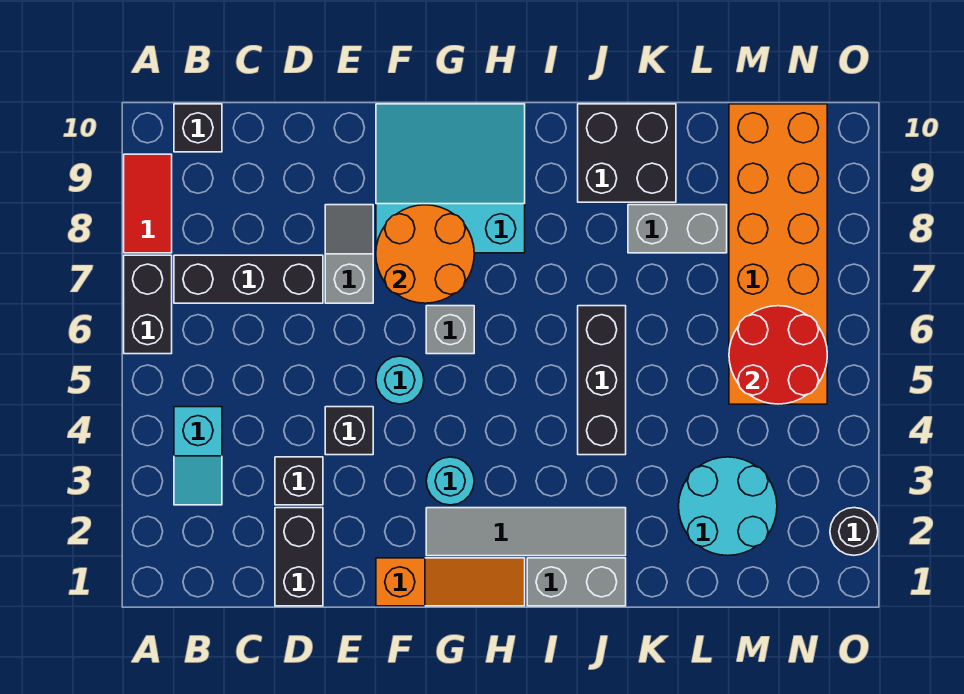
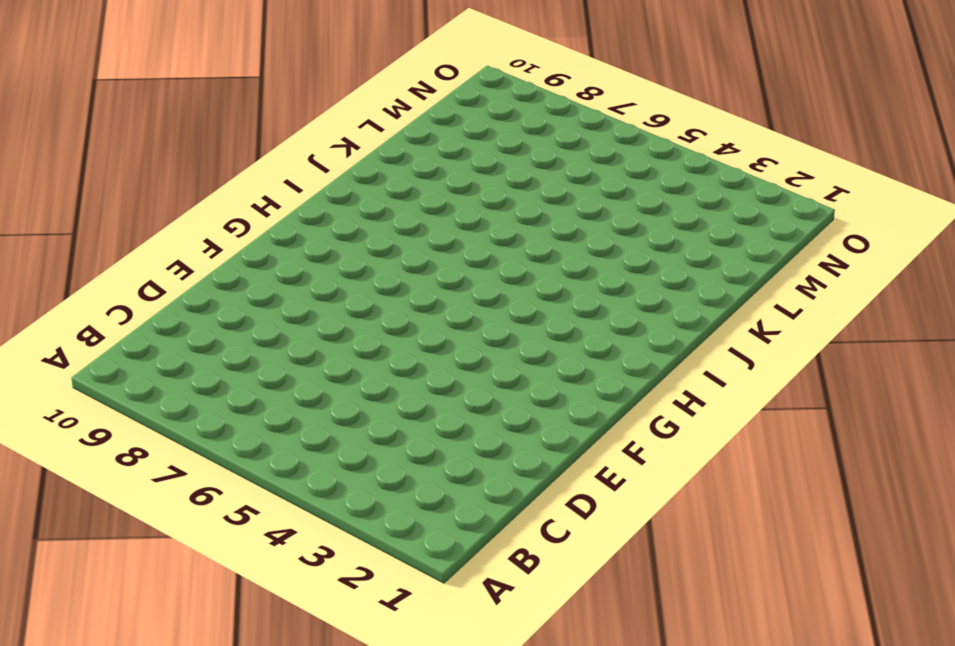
none -> black brick A6:A7 level 1
none -> red tile A8:A9 level 1
none -> cyan slope B3:B4 level 1 top 4

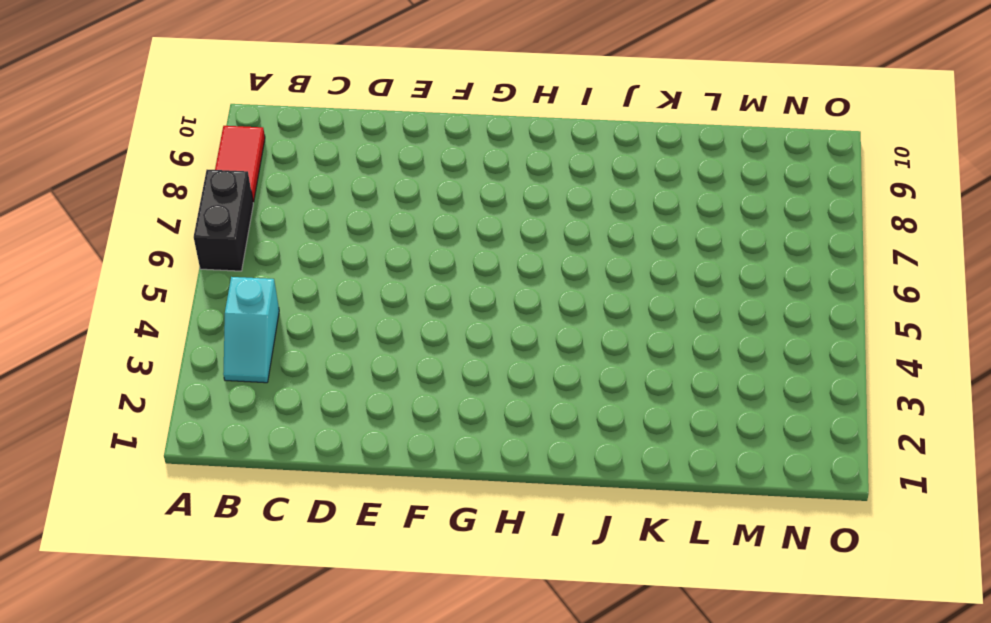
none -> black brick B7:D7 level 1
none -> black brick B10 level 1
none -> black brick D1:D2 level 1

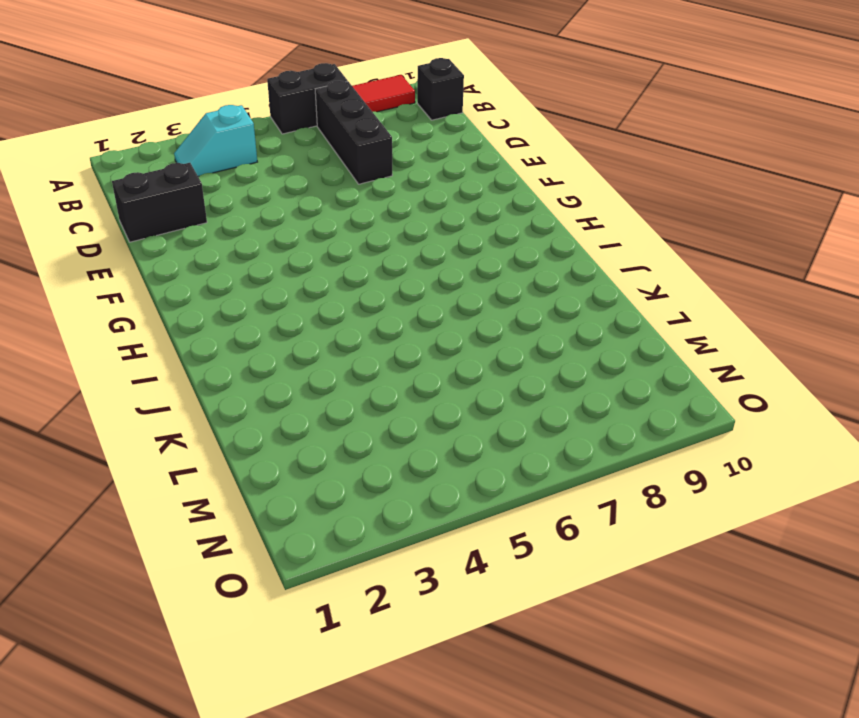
none -> black brick D3 level 1
none -> black brick E4 level 1
none -> grey slope E7:E8 level 1 top 7

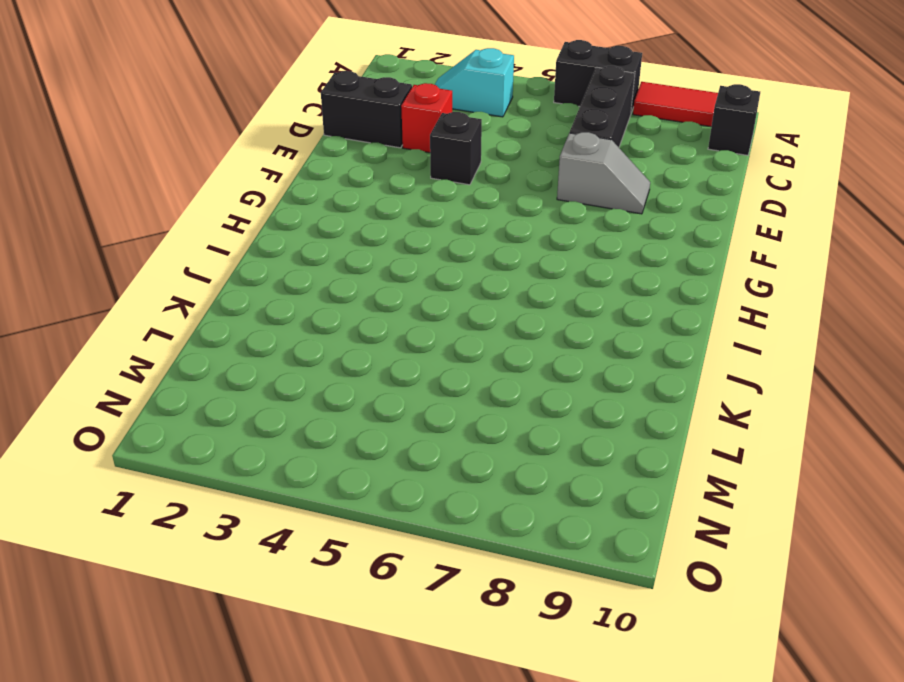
red brick D3 level 1 -> black brick D3 level 1
none -> orange slope F1:H1 level 1 top F
none -> cyan round brick F5 level 1
none -> cyan slope F8:H10 level 1 top 8

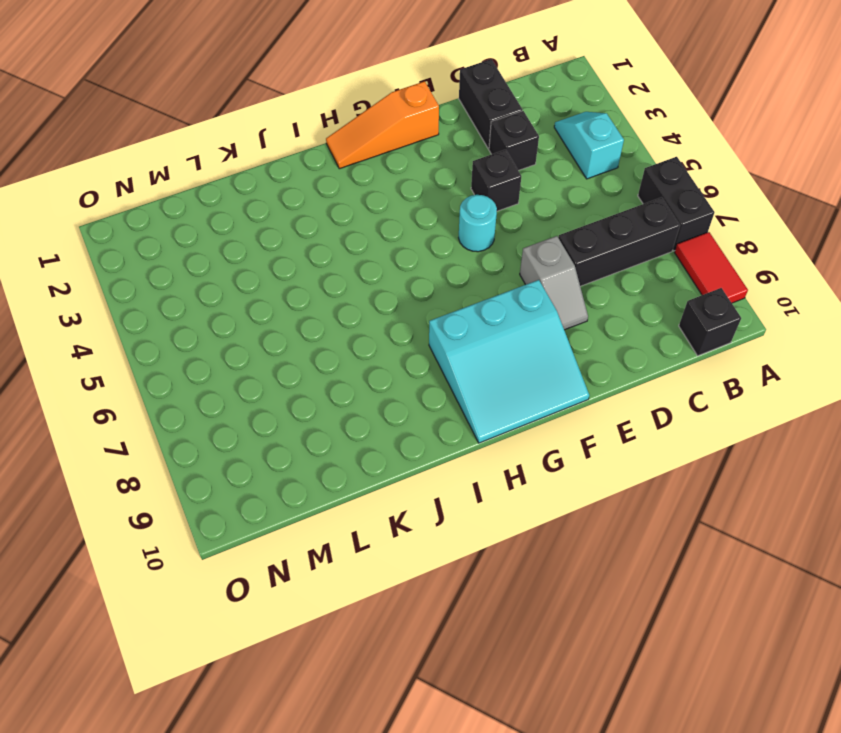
none -> grey tile G2:J2 level 1
none -> cyan round brick G3 level 1
none -> grey brick G6 level 1

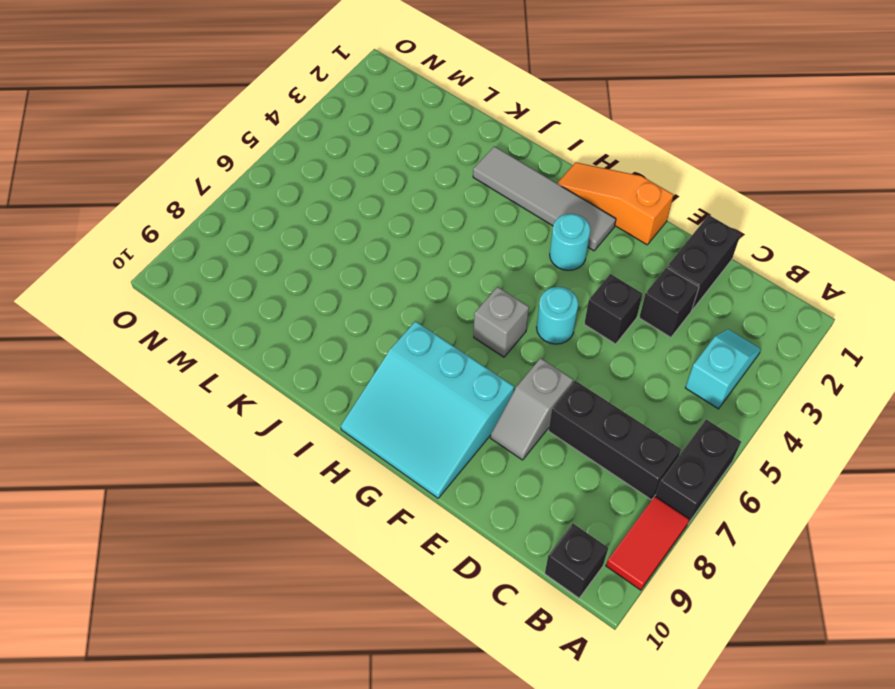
none -> grey brick I1:J1 level 1
none -> black brick J4:J6 level 1
none -> black brick J9:K10 level 1

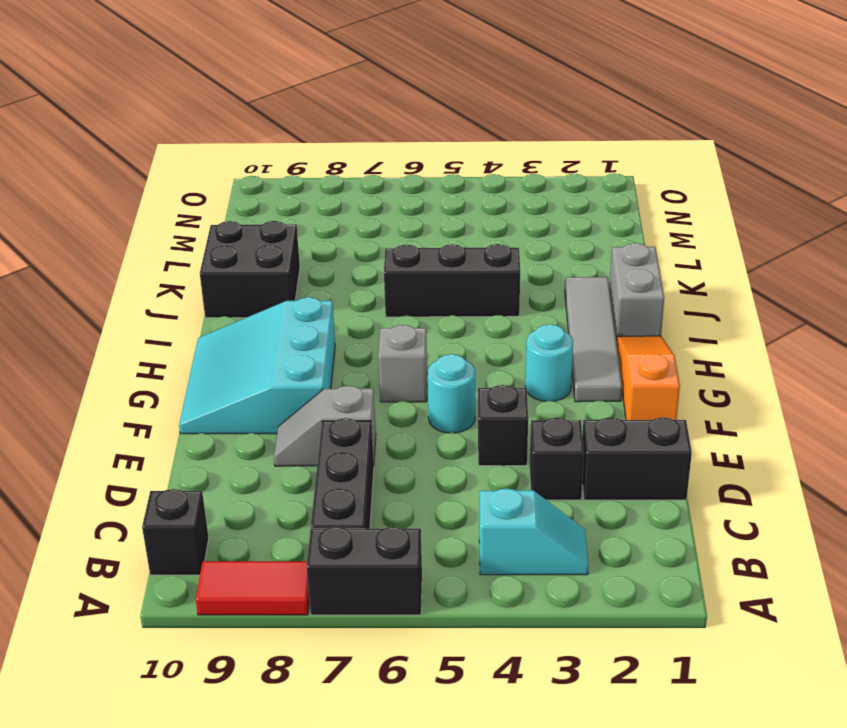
none -> grey brick K8:L8 level 1
none -> cyan round brick L2:M3 level 1
none -> orange brick M5:N10 level 1

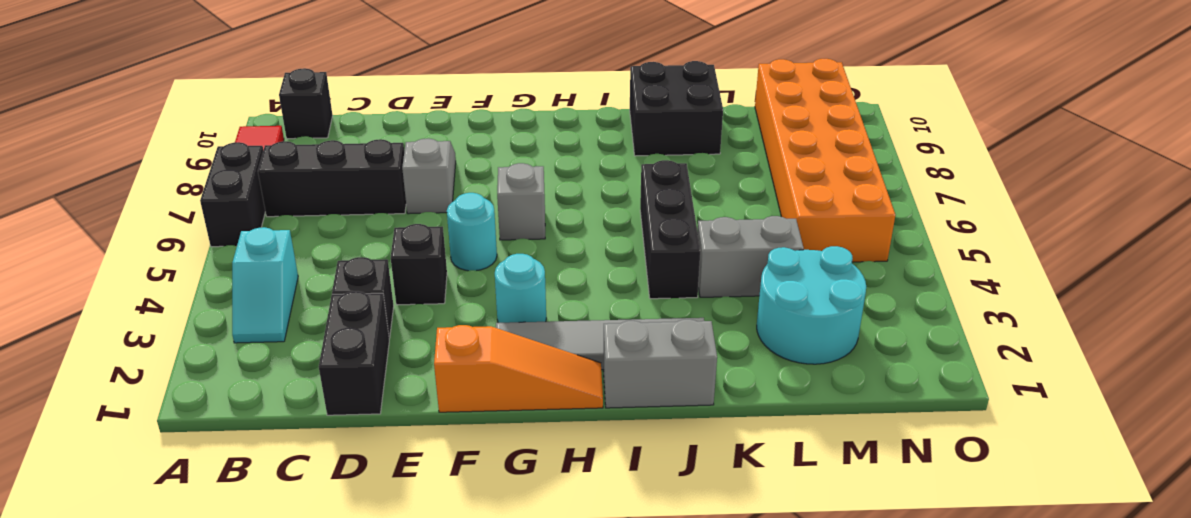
grey brick K4:L4 level 1 -> grey brick K8:L8 level 1
none -> cyan slope F8:H10 level 1 top 8
none -> black round brick O2 level 1
none -> orange round brick F7:G8 level 2

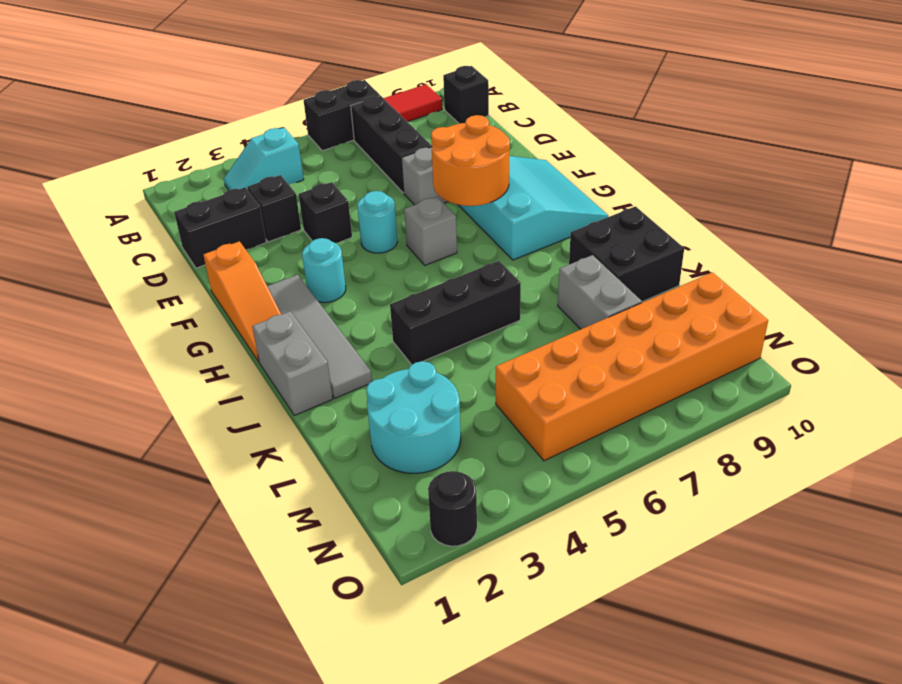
none -> red round brick M5:N6 level 2

